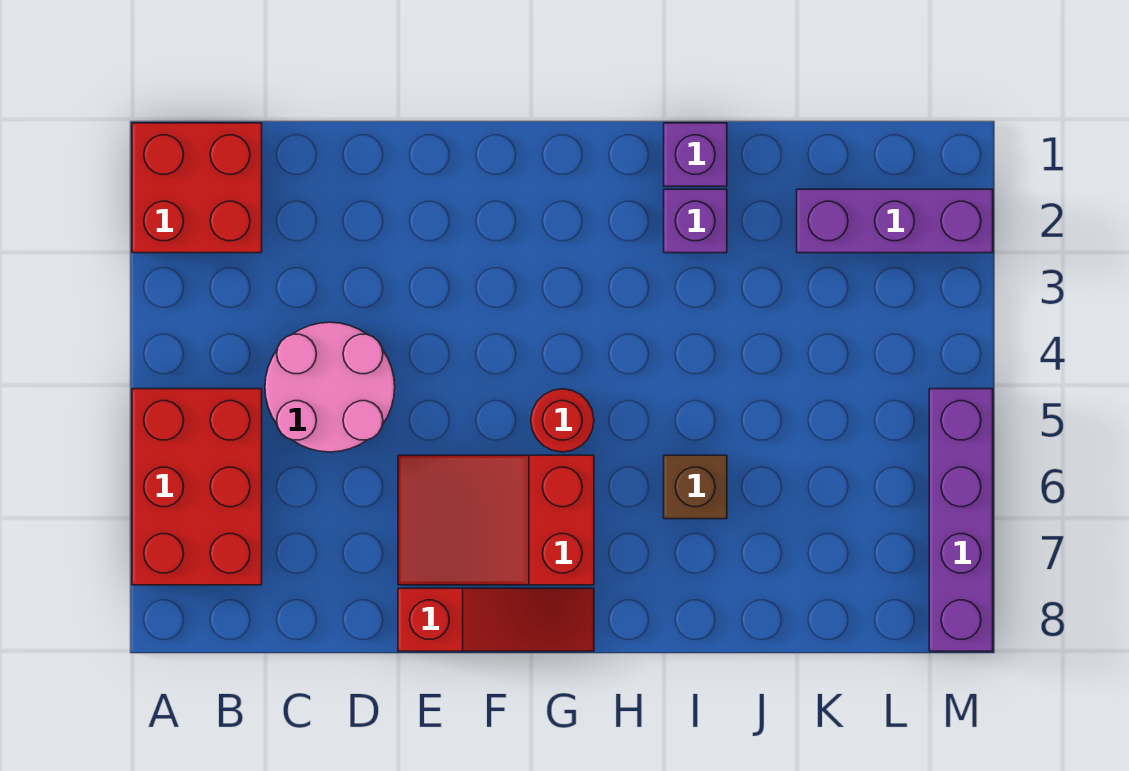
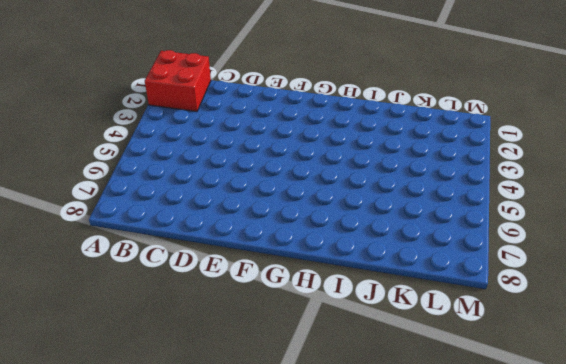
none -> red brick A5:B7 level 1
none -> pink round brick C4:D5 level 1

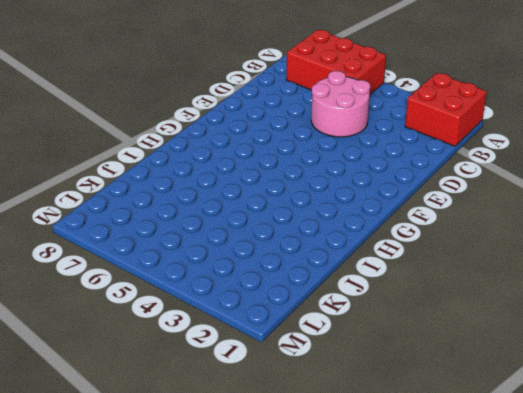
none -> red slope E6:G7 level 1 top G
none -> red slope E8:G8 level 1 top E

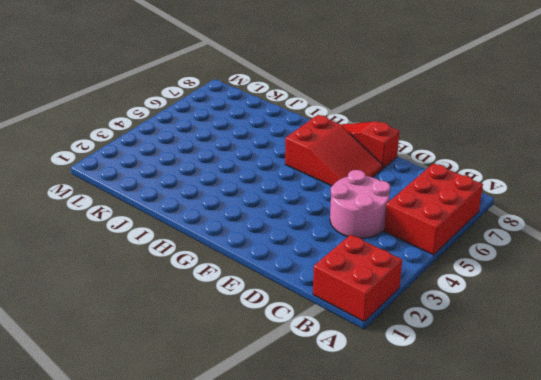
none -> red round brick G5 level 1
none -> purple brick I1 level 1

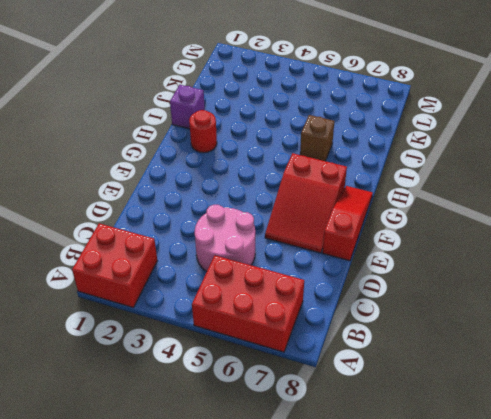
red round brick H2 level 1 -> red round brick G5 level 1
none -> purple brick I2 level 1
none -> purple brick K2:M2 level 1

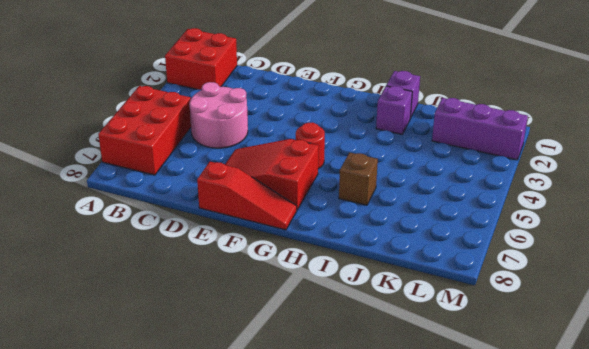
none -> purple brick M5:M8 level 1

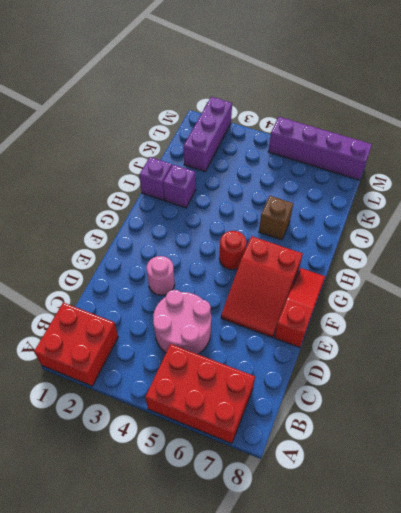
pink round brick E3 level 1 -> none

